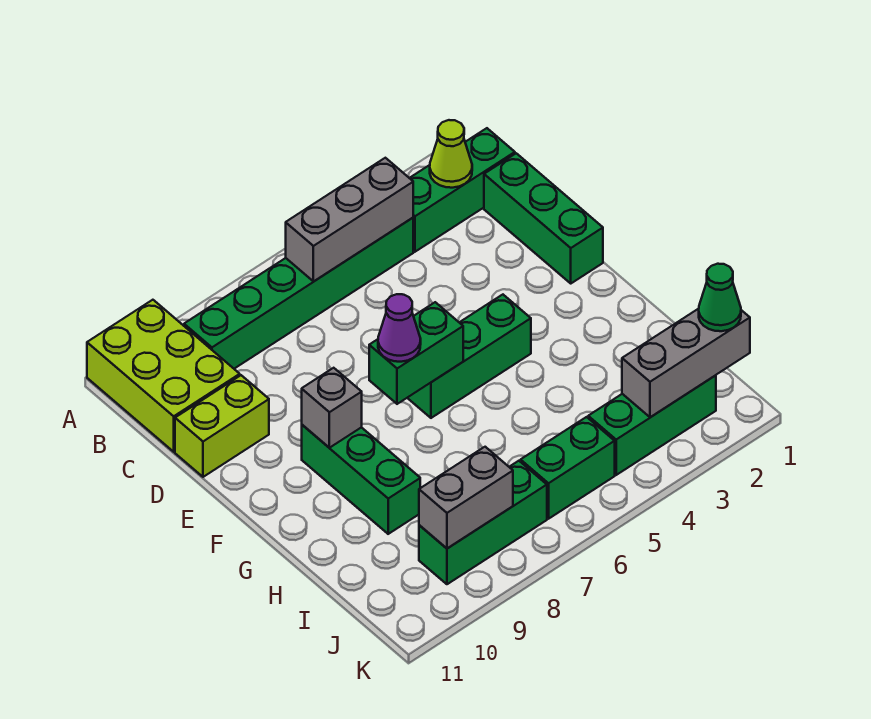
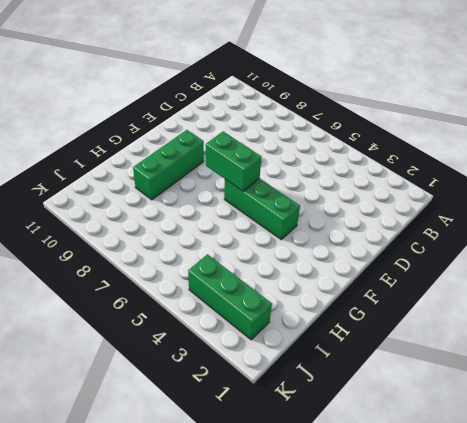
none -> lime brick A10:C11 level 1
none -> green brick B1:B3 level 1
none -> green brick B4:B9 level 1

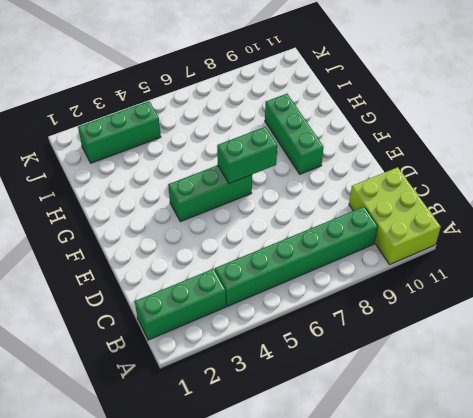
none -> green brick C1:E1 level 1
none -> lime brick D10:D11 level 1
none -> green brick J5:J6 level 1

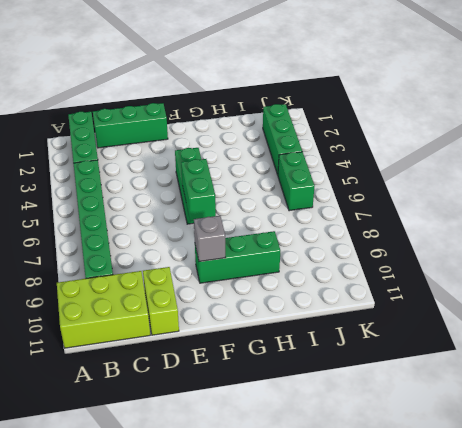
none -> green brick J7:J9 level 1
none -> lime cone B2 level 2
none -> grey brick B4:B6 level 2

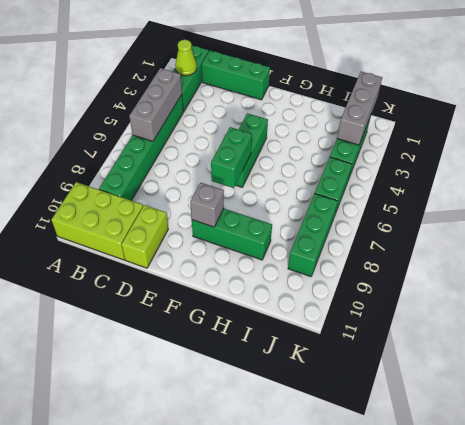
none -> grey brick J8:J9 level 2
none -> purple cone F7 level 3
none -> green cone J1 level 3

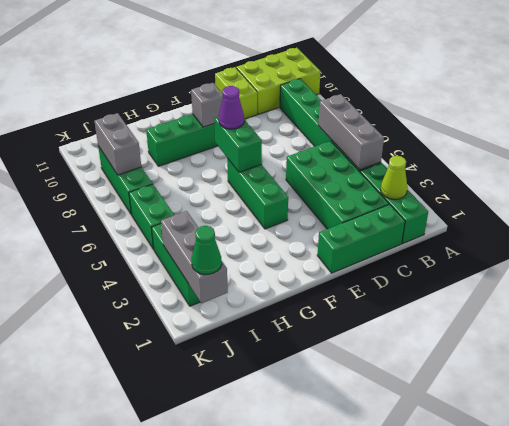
green brick C2:D5 level 1 -> none

